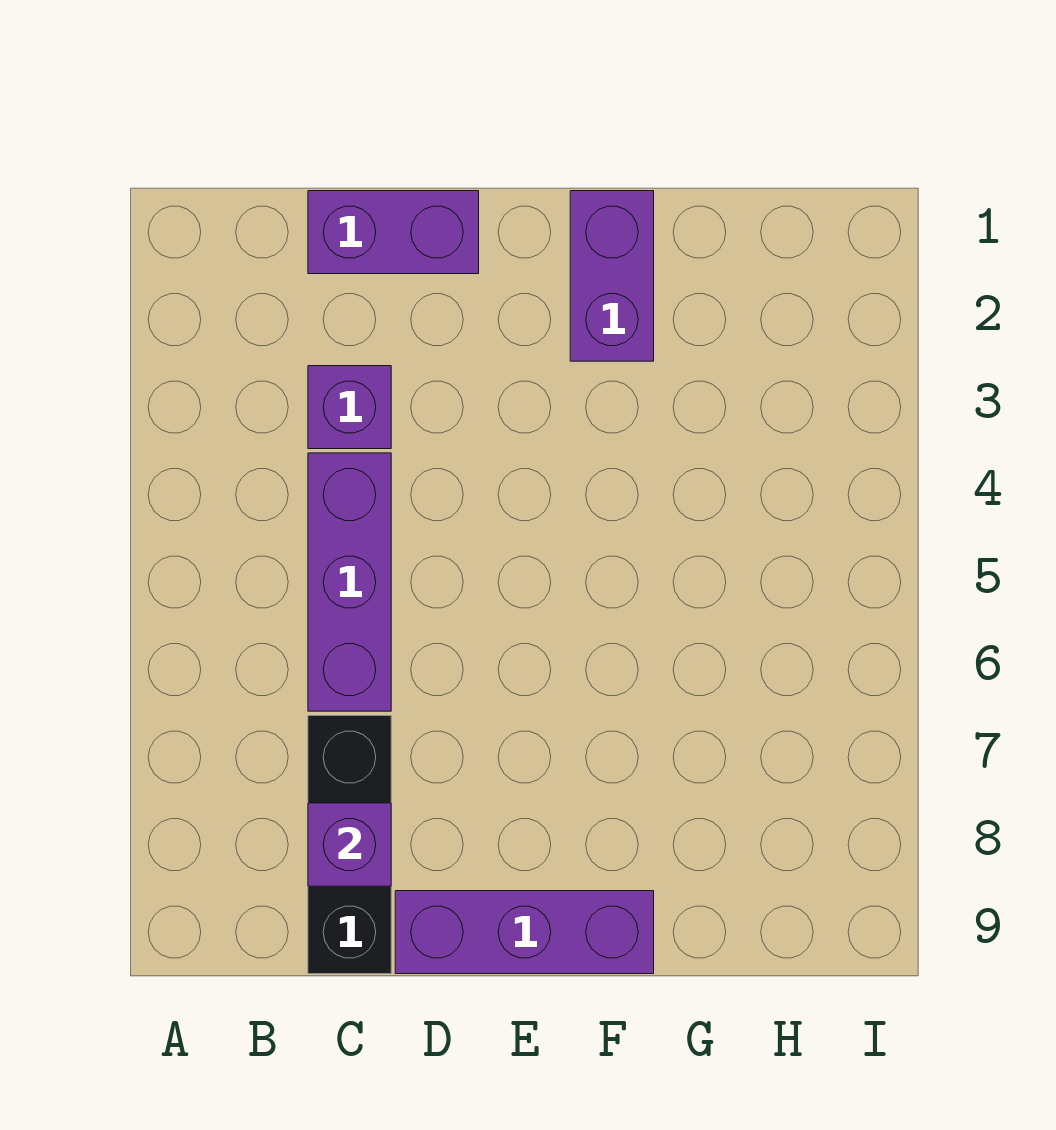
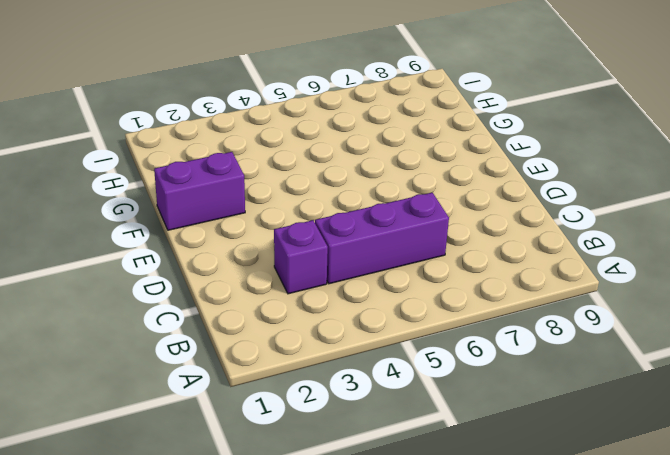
none -> purple brick C1:D1 level 1
none -> black brick C7:C9 level 1

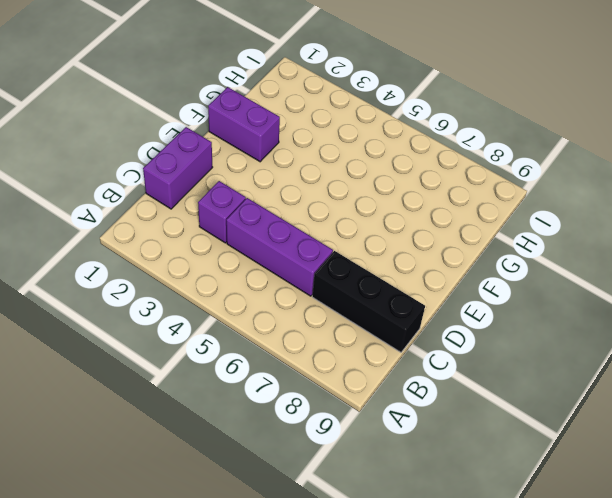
none -> purple brick D9:F9 level 1
none -> purple brick C8 level 2

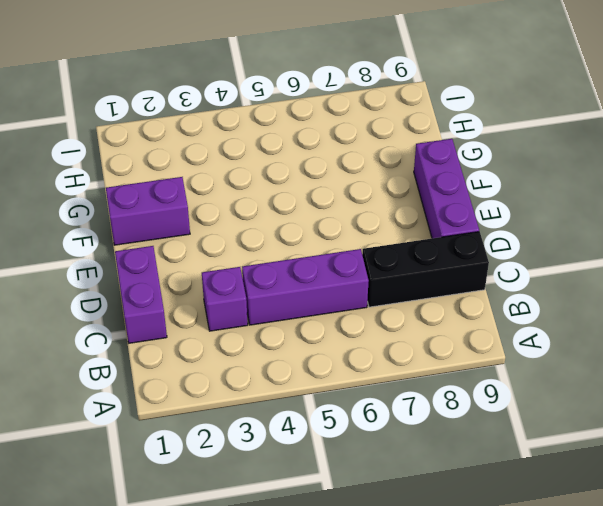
none -> purple brick C8 level 2

